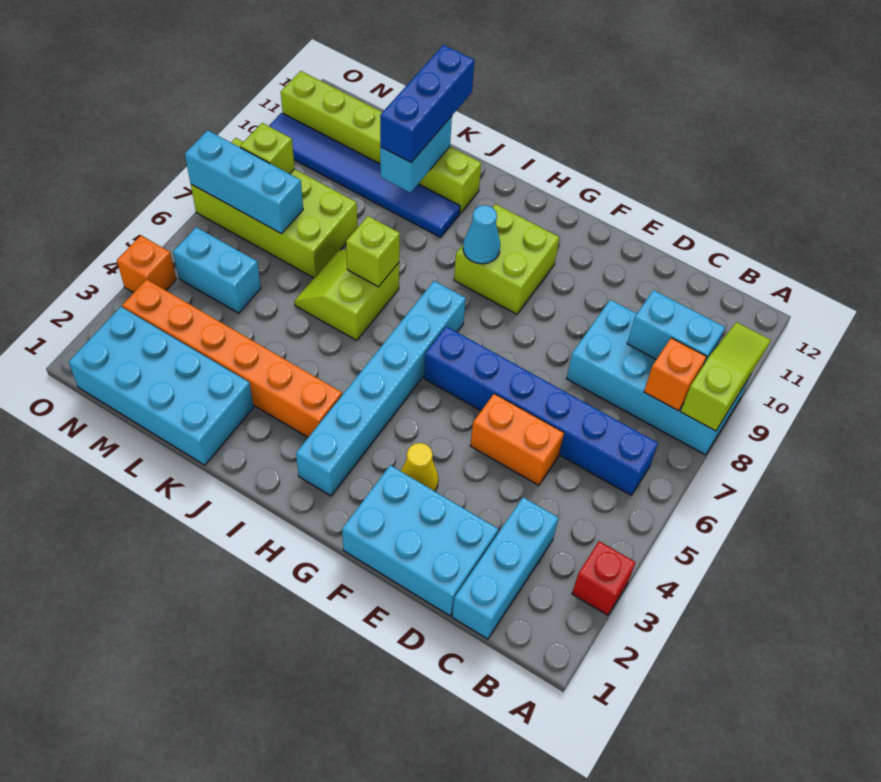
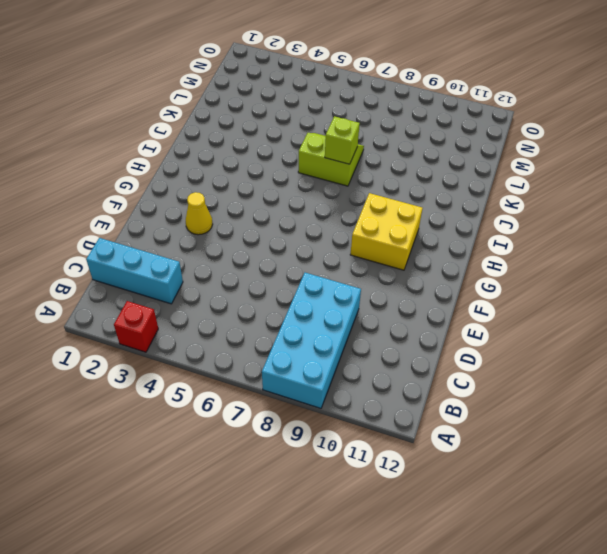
yellow brick G9:H10 level 1 -> lime brick G9:H10 level 1
none -> blue brick B6:G6 level 1
none -> cyan brick D1:F2 level 1
none -> orange brick D5:E5 level 1

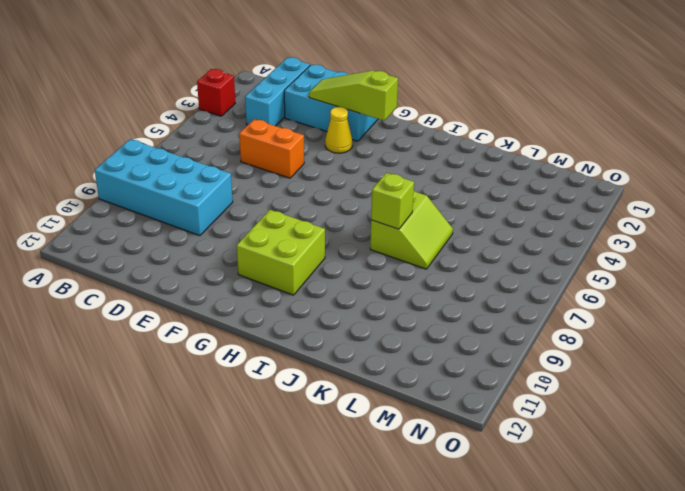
lime slope E2:G2 level 2 top G -> lime slope A8:A10 level 2 top 8
none -> blue brick B6:G6 level 1
none -> cyan brick H2:H7 level 1
none -> orange brick I3:N3 level 1

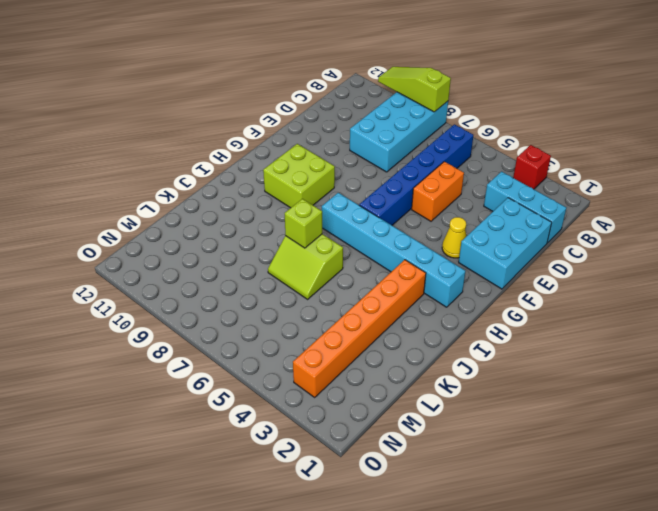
none -> blue tile J10:O10 level 1
none -> lime brick J11:O11 level 1
none -> cyan brick K1:N2 level 1

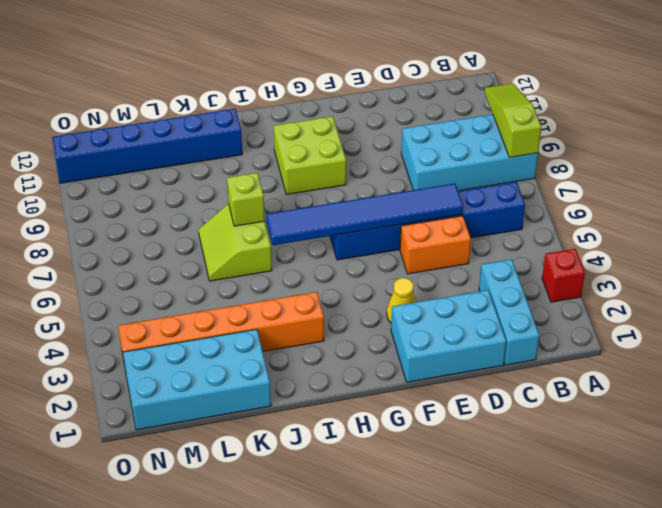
blue tile D6:I6 level 2 -> blue tile J10:O10 level 1
blue brick J11:O11 level 1 -> lime brick J11:O11 level 1
none -> cyan brick H2:H7 level 1
none -> lime brick L7:O8 level 1
none -> cyan brick M5:N5 level 1

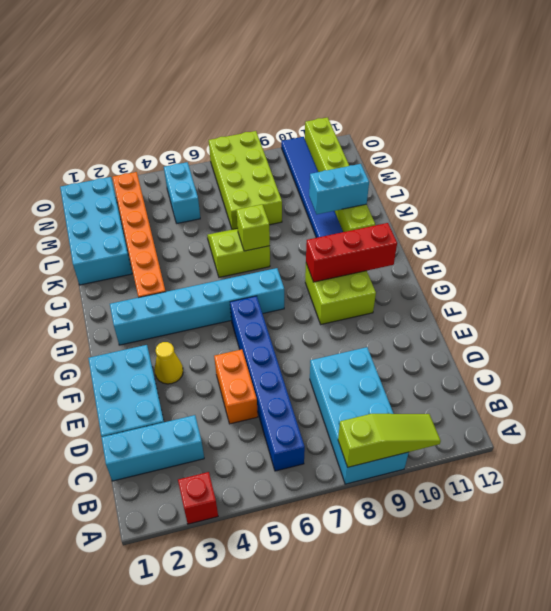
red brick H9:H11 level 2 -> cyan cone H9 level 2
none -> orange brick O4 level 1
none -> orange brick B8 level 2
none -> cyan brick B9:C9 level 2

